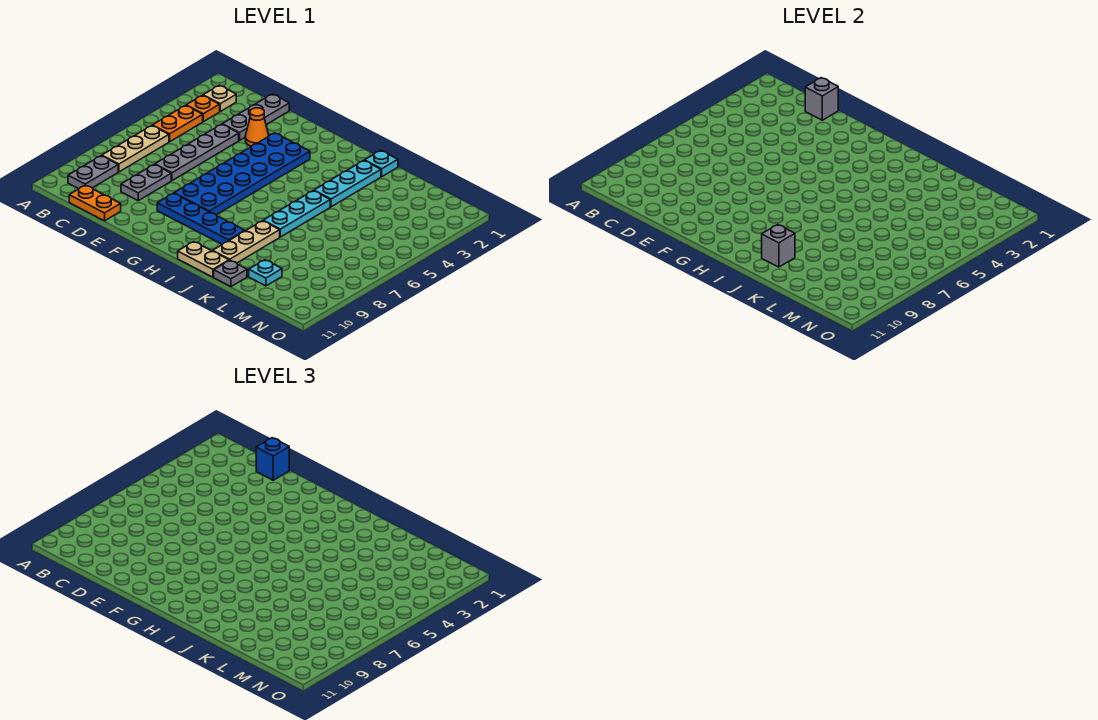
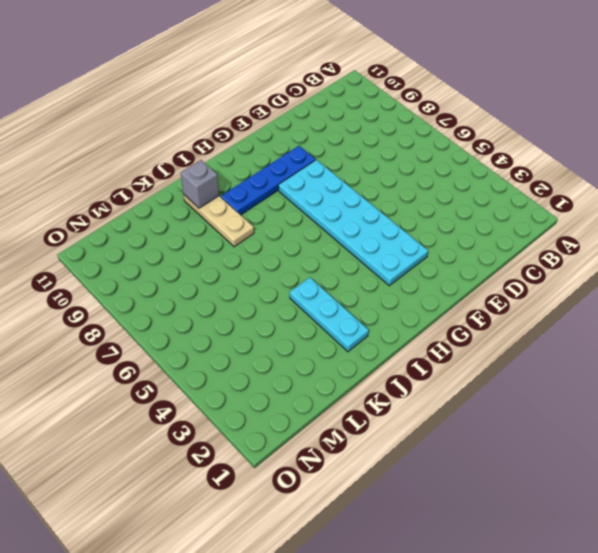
cyan plate F3:G8 level 1 -> blue plate F3:G8 level 1
none -> tan plate B2 level 1
none -> orange plate B3 level 1
none -> orange plate B4:B5 level 1

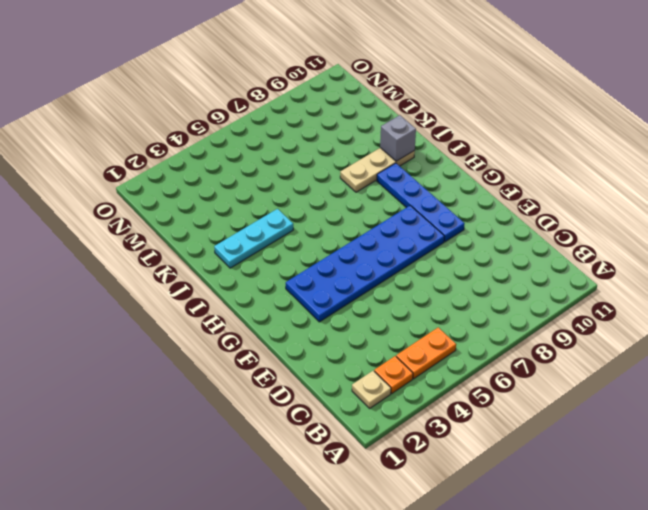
none -> tan plate B6:B8 level 1
none -> grey plate B9:B10 level 1
none -> orange plate C11:D11 level 1

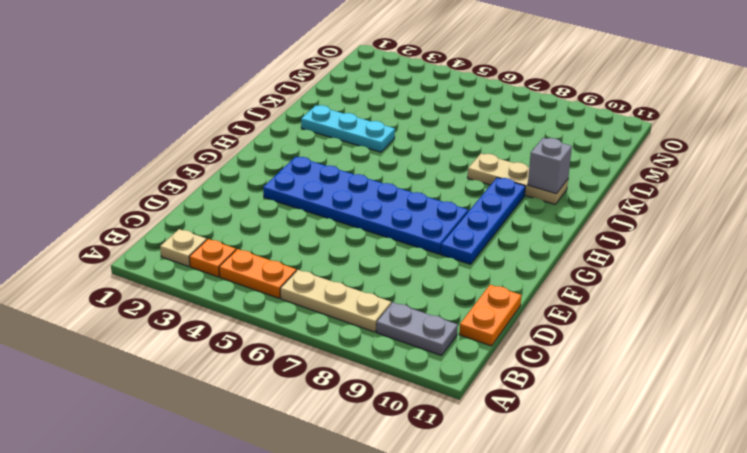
none -> grey plate D1:D3 level 1
none -> grey plate D4:D7 level 1
none -> grey plate D8:D9 level 1

